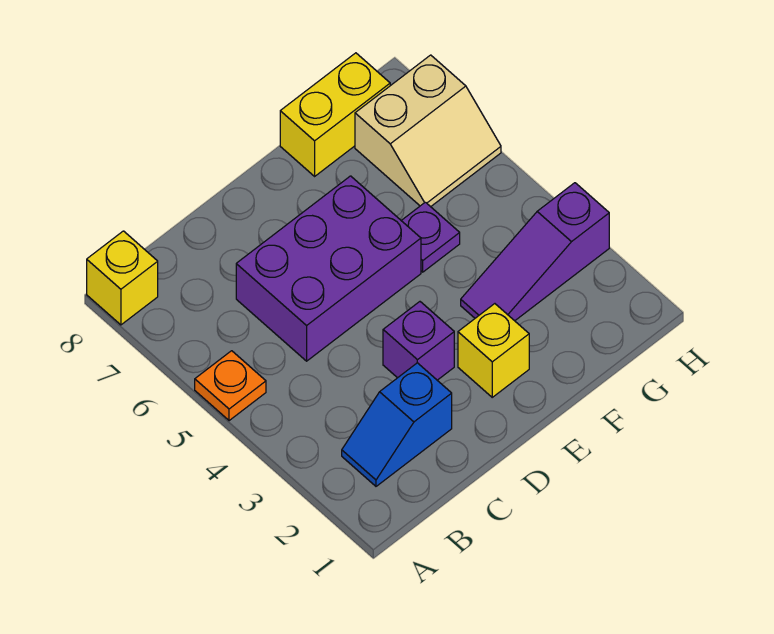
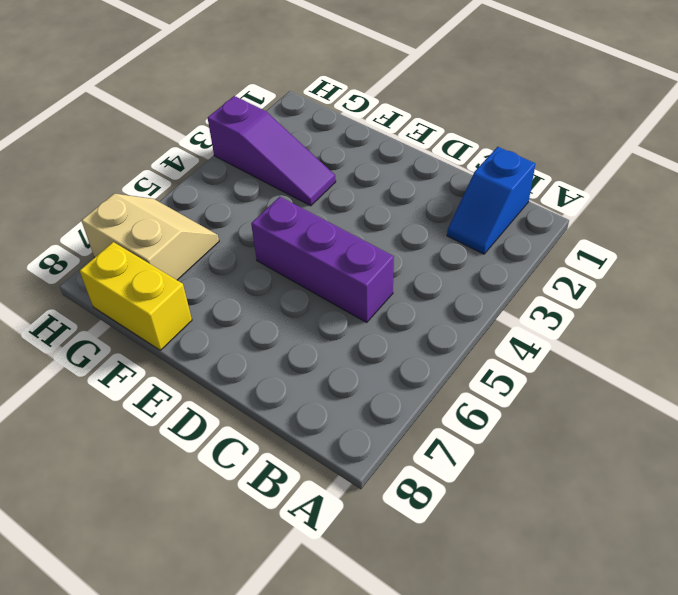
blue slope B1:B2 level 1 top 1 -> blue slope B2:C2 level 1 top C
purple brick C5:E5 level 1 -> purple brick C5:E6 level 1
none -> orange plate A5 level 1
none -> yellow brick A8 level 1

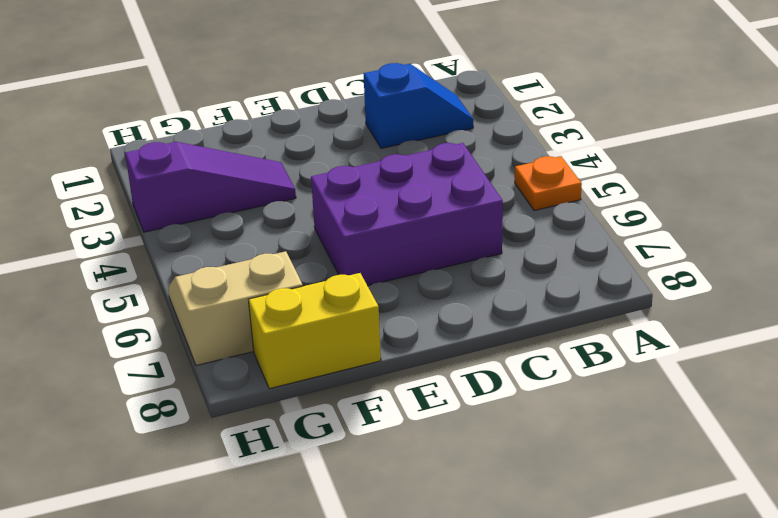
none -> yellow brick A8 level 1
none -> purple brick D3 level 1

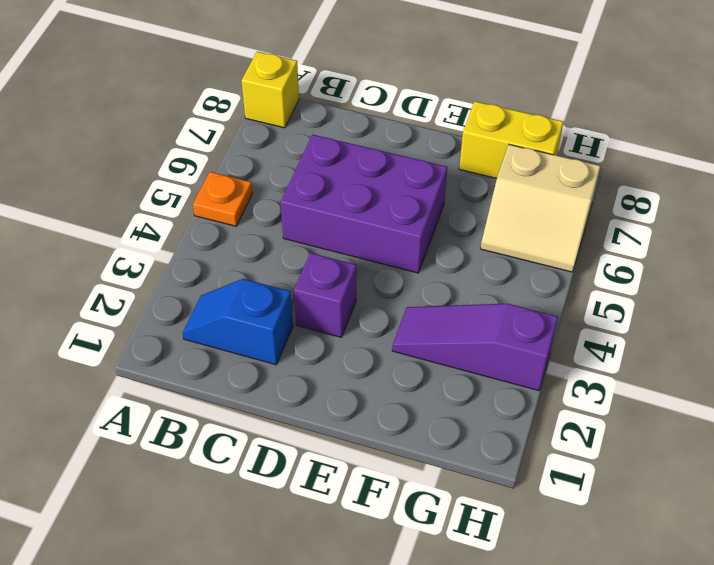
none -> yellow brick E2 level 1
none -> purple plate F5 level 1

